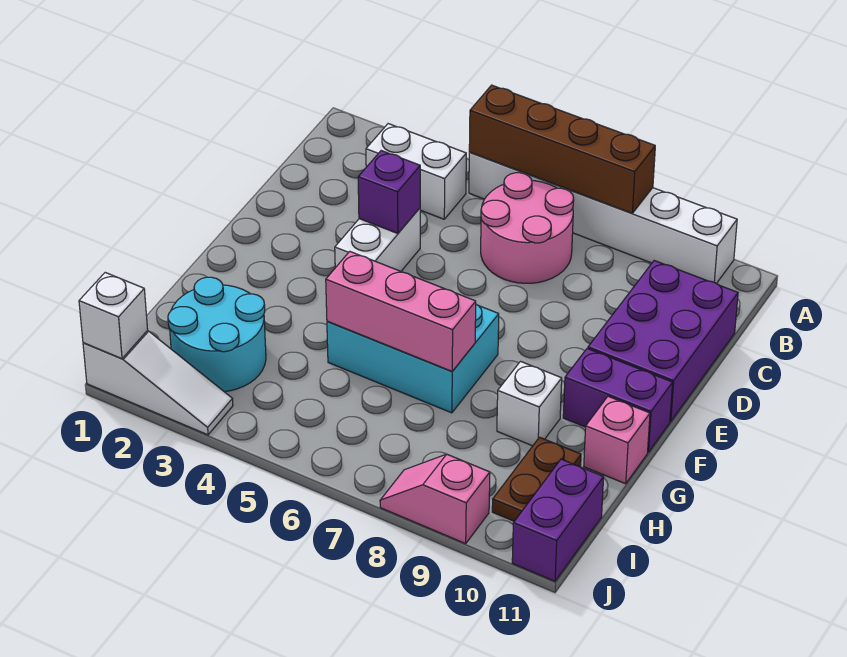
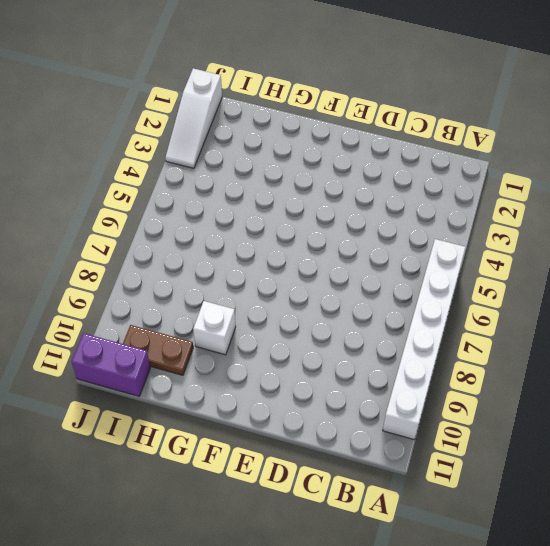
none -> white brick B3:B4 level 1
none -> pink round brick B6:C7 level 1
none -> purple brick C10:E11 level 1

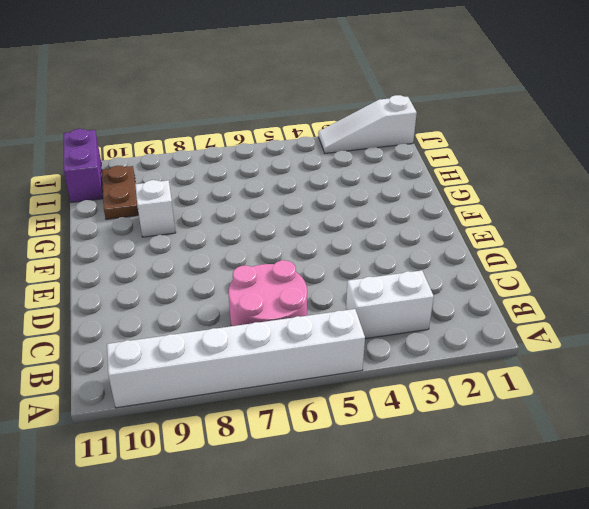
none -> purple brick C10:E11 level 1
none -> white brick D4:E4 level 1
none -> cyan brick F5:G7 level 1

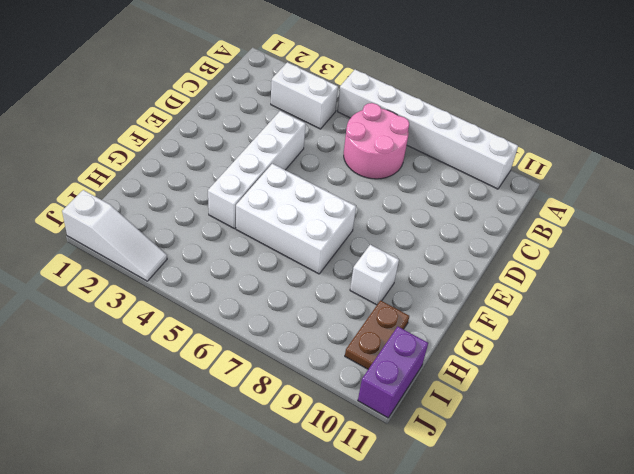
white brick D4:G4 level 1 -> white brick D4:E4 level 1
white brick F5:G7 level 1 -> cyan brick F5:G7 level 1
none -> purple brick C10:E11 level 1
none -> purple brick F10:F11 level 1
none -> pink brick G11 level 1

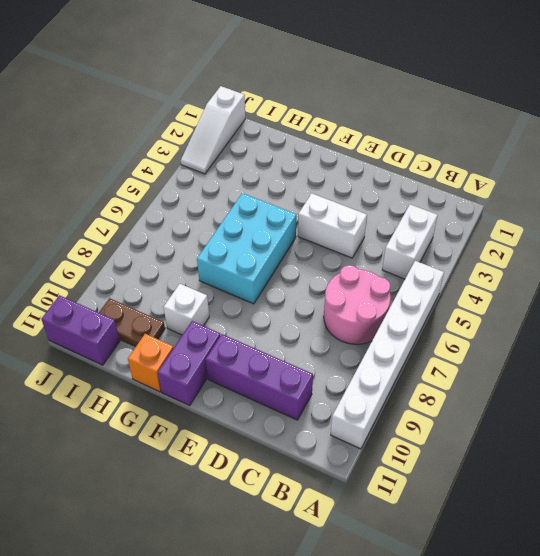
purple brick C10:E10 level 1 -> purple brick C10:E11 level 1
orange brick G11 level 1 -> pink brick G11 level 1
none -> cyan round brick H2:I3 level 1
none -> pink slope J8:J9 level 1 top 9
none -> brown brick A5:A8 level 2

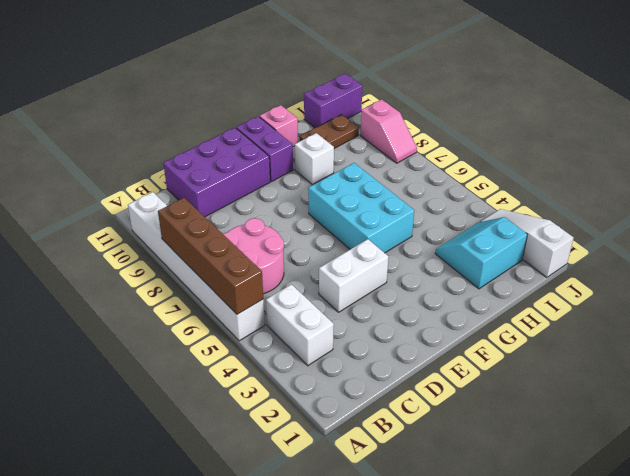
cyan slope H2:I3 level 1 top 2 -> cyan round brick H2:I3 level 1
none -> purple brick D4 level 2
none -> pink brick G5:G7 level 2
none -> white brick J1 level 2

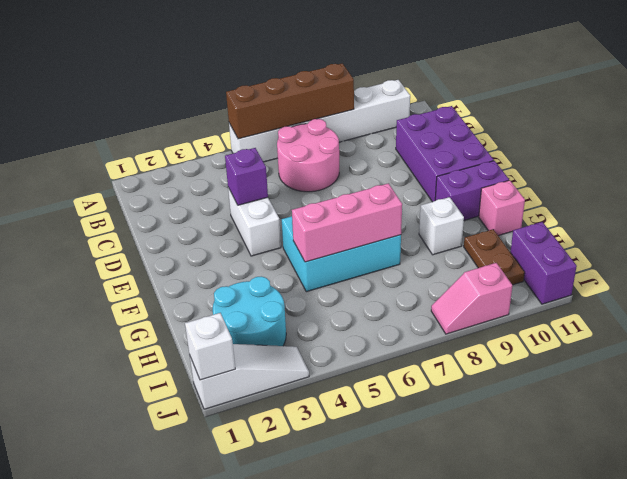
none -> white brick B3:B4 level 1

